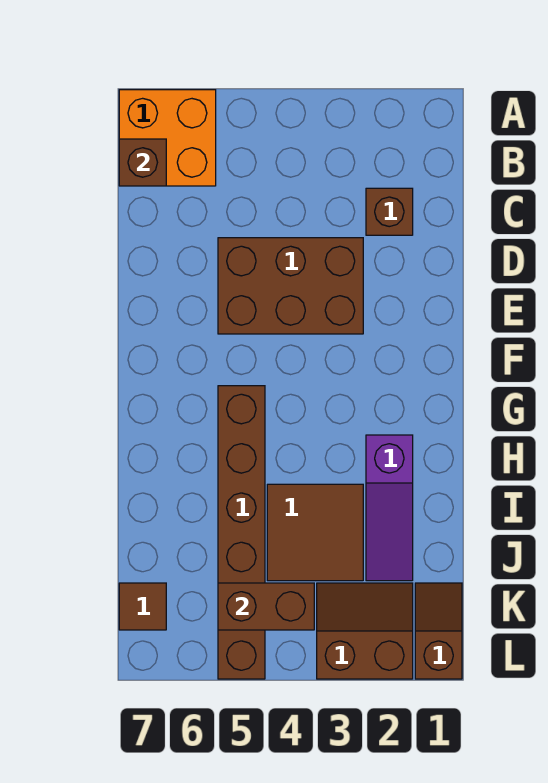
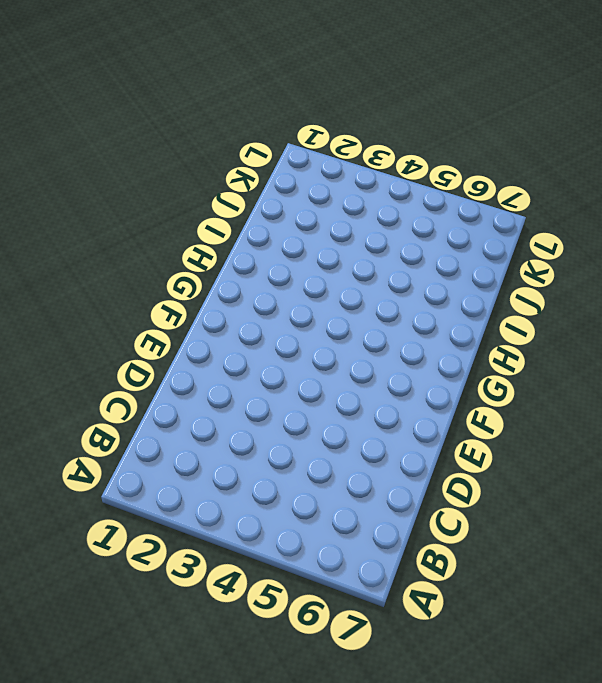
none -> orange brick A6:B7 level 1
none -> brown brick C2 level 1

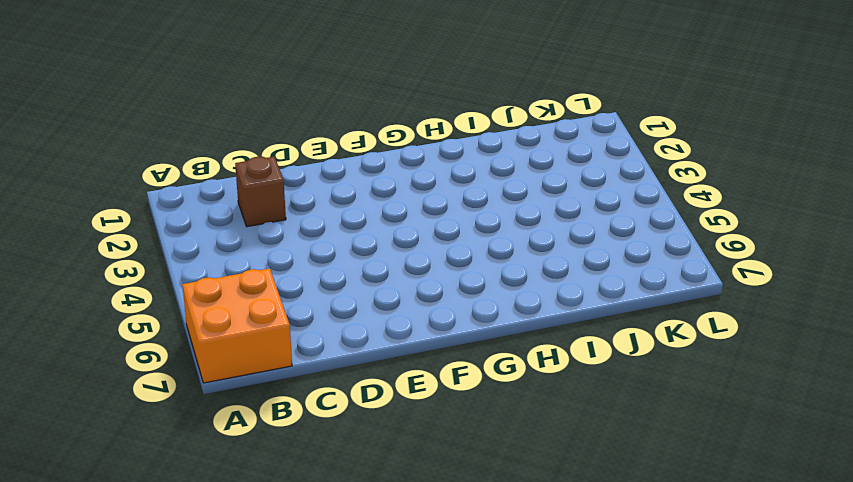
none -> brown brick D3:E5 level 1
none -> brown brick G5:L5 level 1

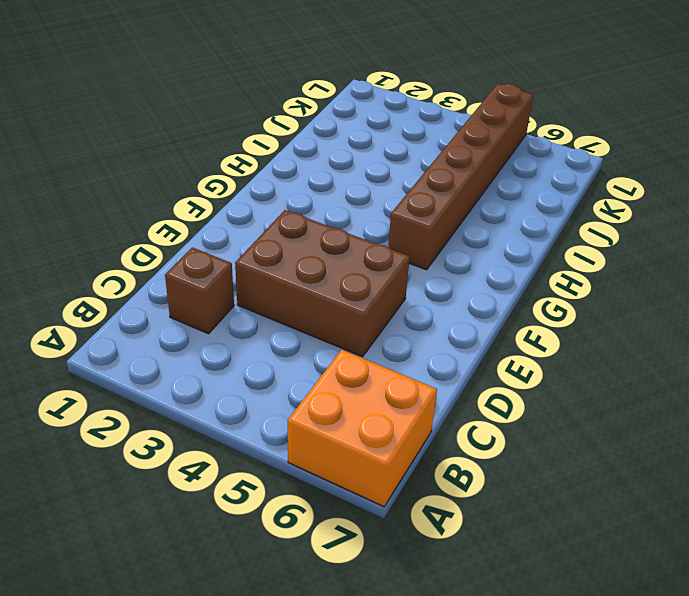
none -> purple slope H2:J2 level 1 top H
none -> brown tile I3:J4 level 1

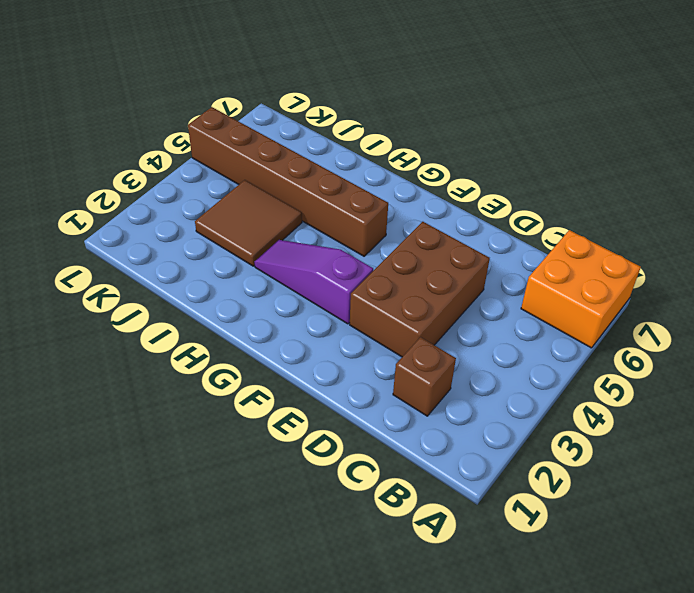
purple slope F3:H3 level 1 top F -> purple slope H2:J2 level 1 top H
none -> brown slope K1:L1 level 1 top L
none -> brown slope K2:L3 level 1 top L

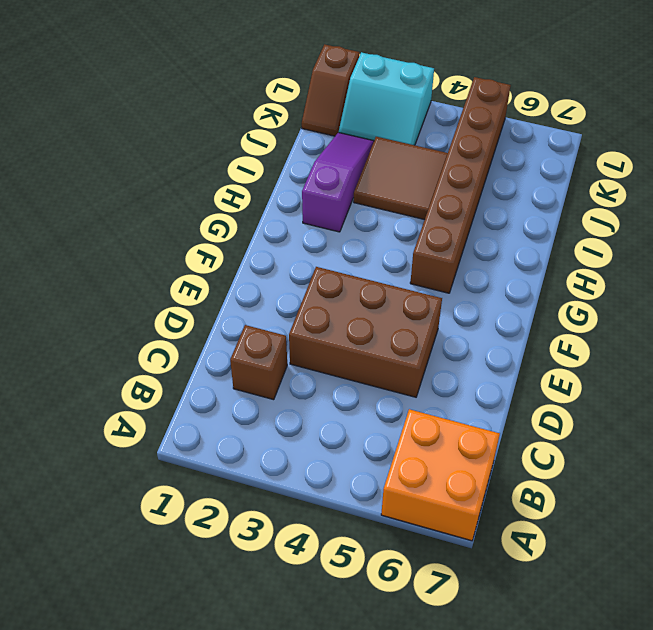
cyan slope K2:L3 level 1 top L -> brown slope K2:L3 level 1 top L
none -> brown tile K7 level 1
none -> brown brick B7 level 2

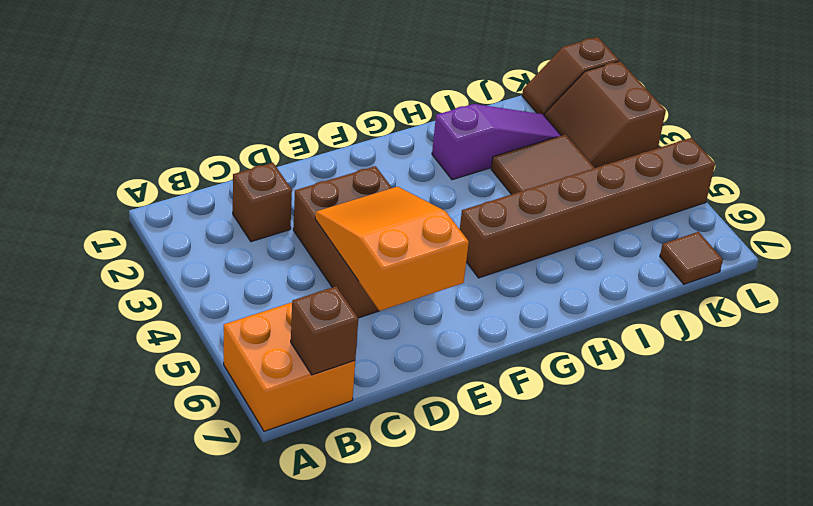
orange slope D4:E6 level 2 top 6 -> none
none -> brown brick K4:K5 level 2

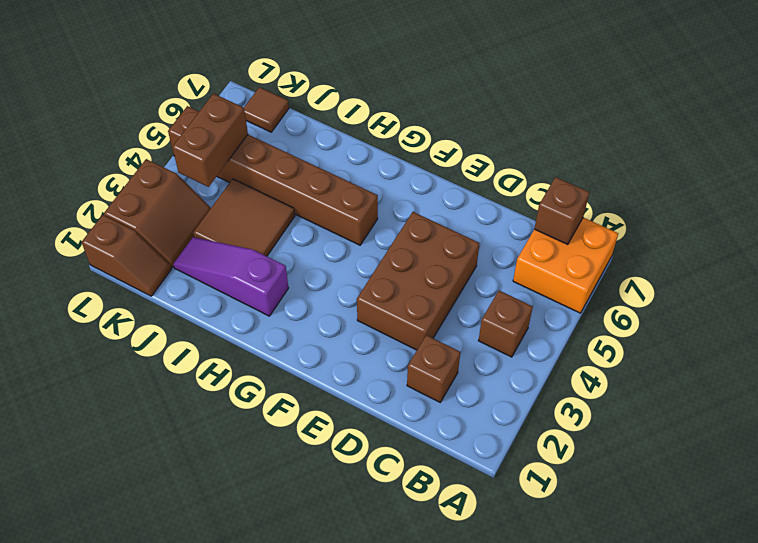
brown brick B4 level 1 -> none

